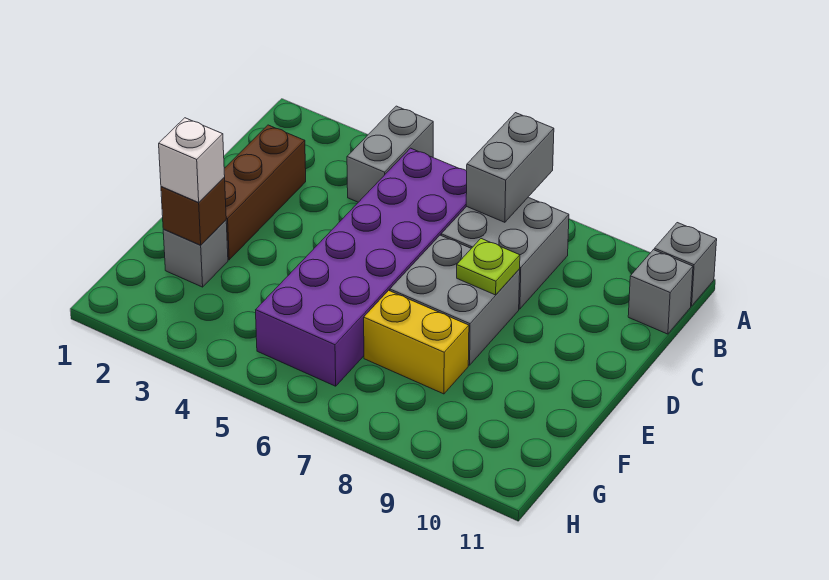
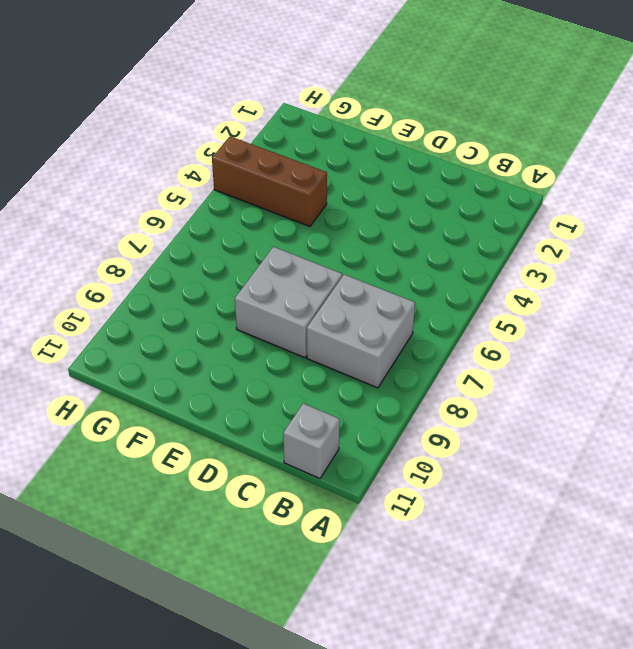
brown brick F4:H4 level 1 -> brown brick C2:E2 level 1
none -> grey brick A4:B4 level 1
none -> grey brick A11 level 1
none -> purple brick B5:G6 level 1

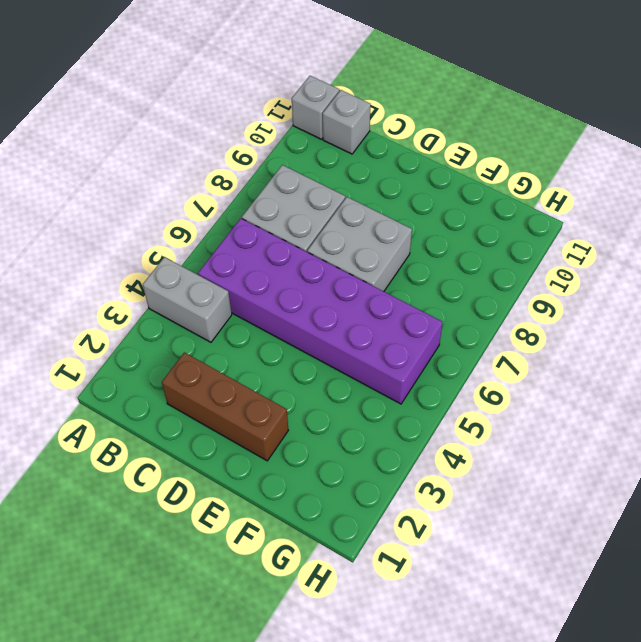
none -> grey brick F2 level 1
none -> yellow brick F7:F8 level 1
none -> grey brick A7:B7 level 2

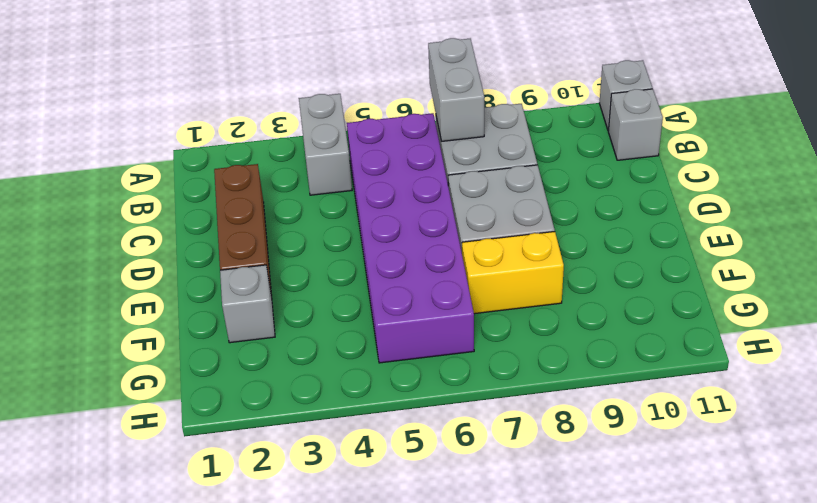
none -> lime plate D8 level 2
none -> brown brick F2 level 2
none -> white brick F2 level 3

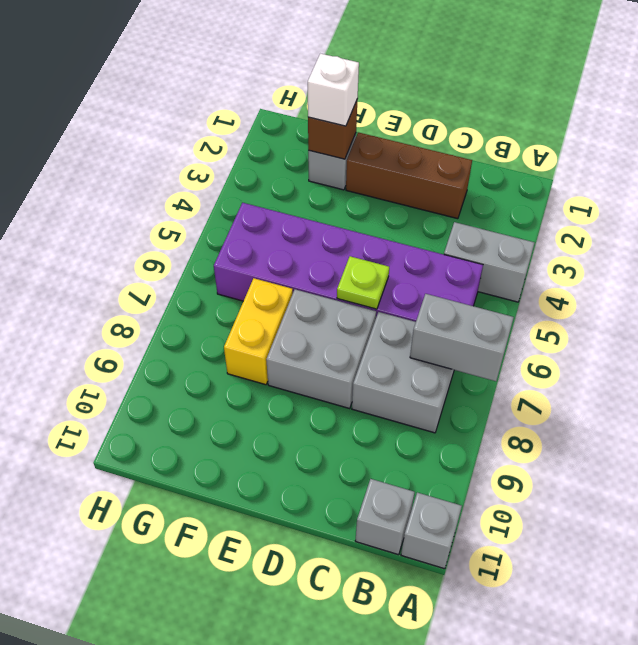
lime plate D6 level 2 -> lime plate D8 level 2

